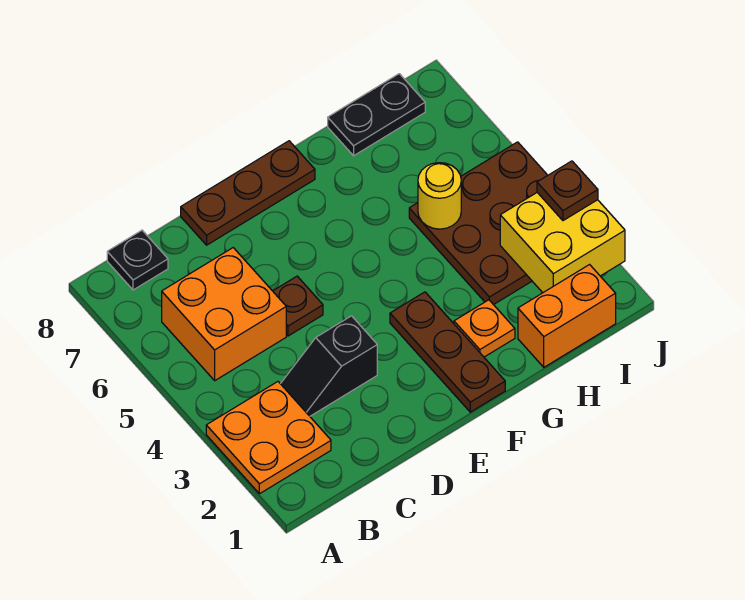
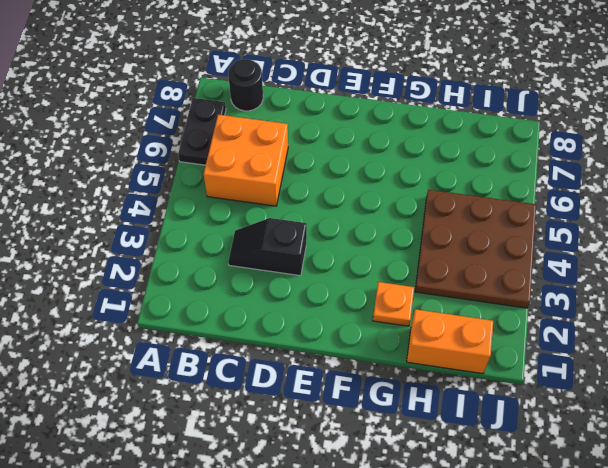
black plate A6:A7 level 1 -> black plate H8:I8 level 1
black round brick B8 level 1 -> black plate B8 level 1
none -> orange plate A2:B3 level 1
none -> brown plate D5 level 1
none -> brown plate D8:F8 level 1

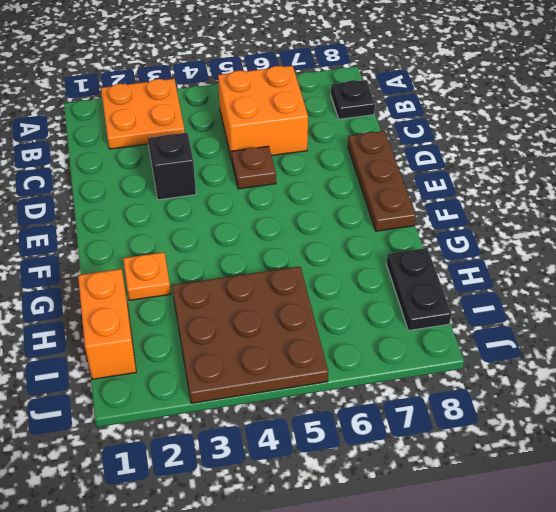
none -> brown plate F1:F3 level 1
none -> yellow round brick H5 level 2
none -> yellow brick I2:J3 level 2

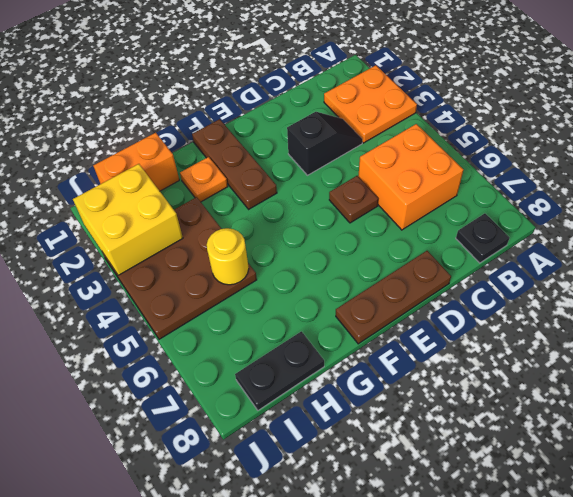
none -> brown plate J3 level 3

